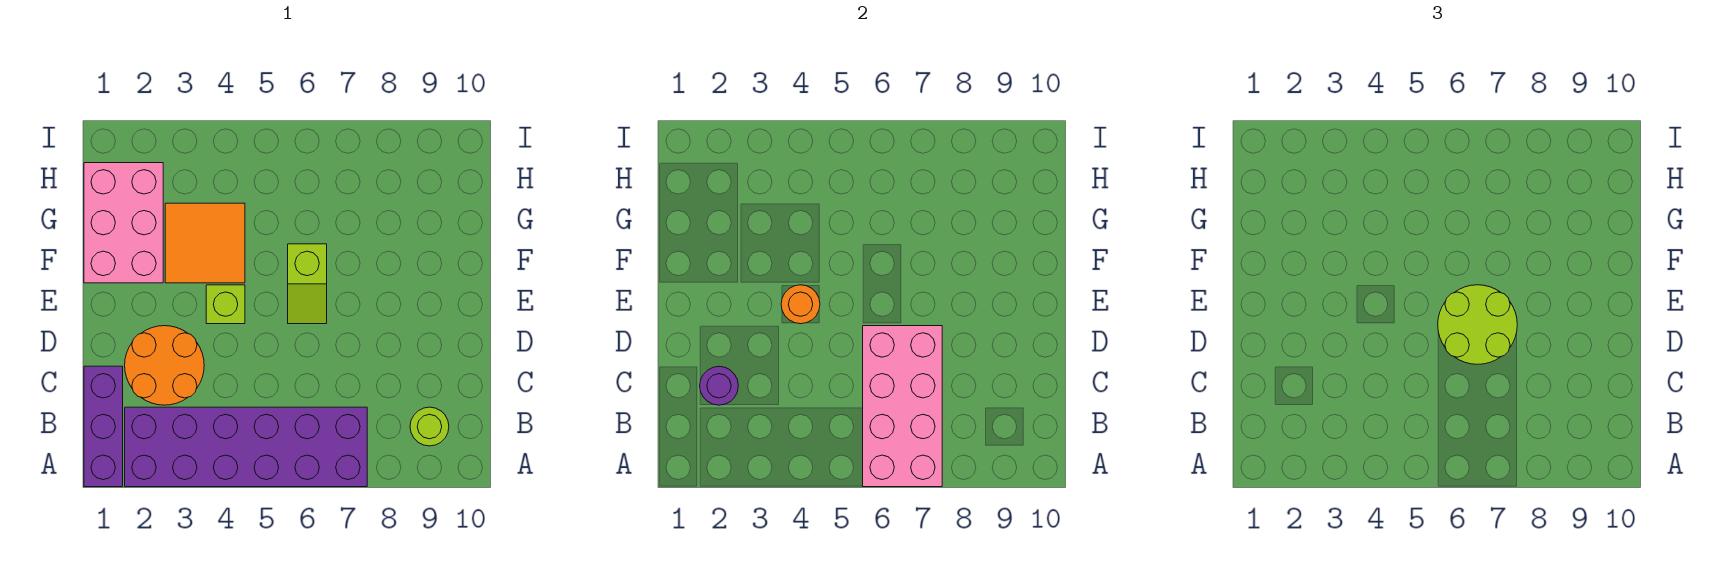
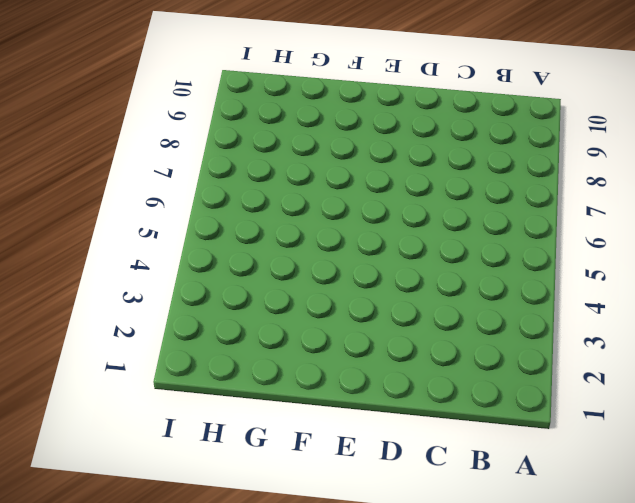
none -> purple brick A1:C1 level 1
none -> purple brick A2:B7 level 1
none -> lime round brick B9 level 1

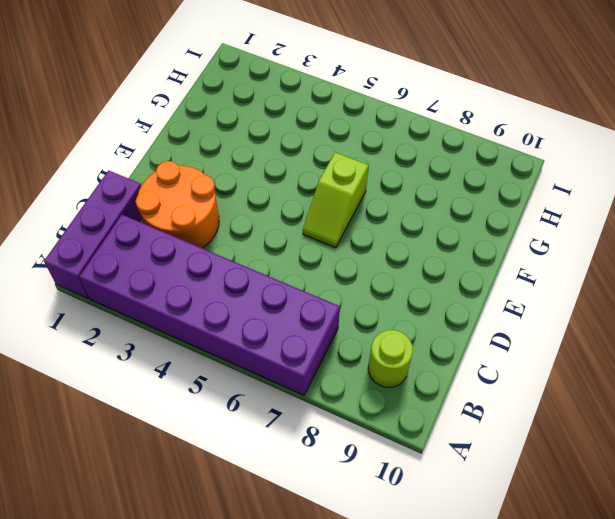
none -> lime brick E4 level 1
none -> pink brick F1:H2 level 1
none -> orange tile F3:G4 level 1

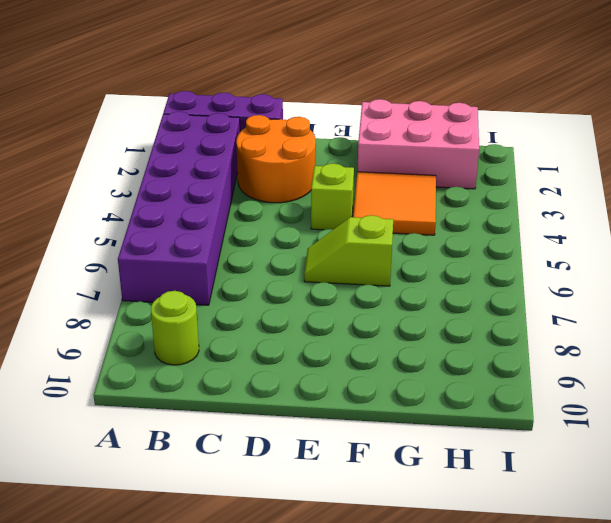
none -> pink brick A6:D7 level 2
none -> purple round brick C2 level 2
none -> orange round brick E4 level 2

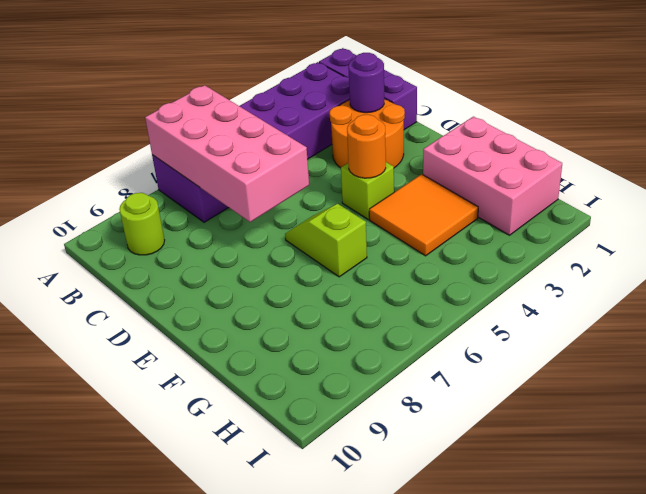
none -> lime round brick D6:E7 level 3

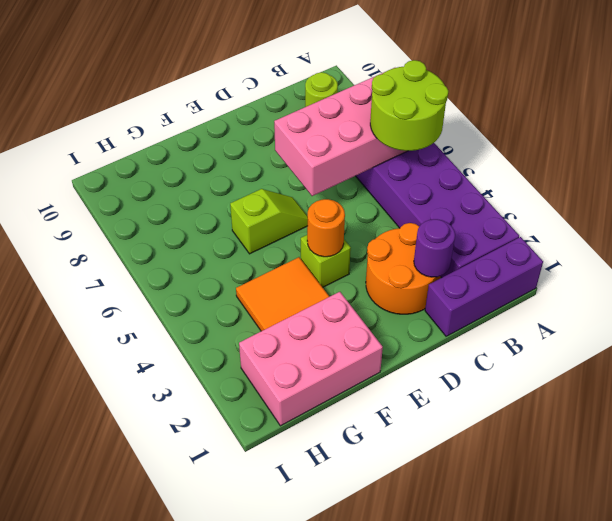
lime round brick A5:B6 level 3 -> lime round brick D6:E7 level 3

